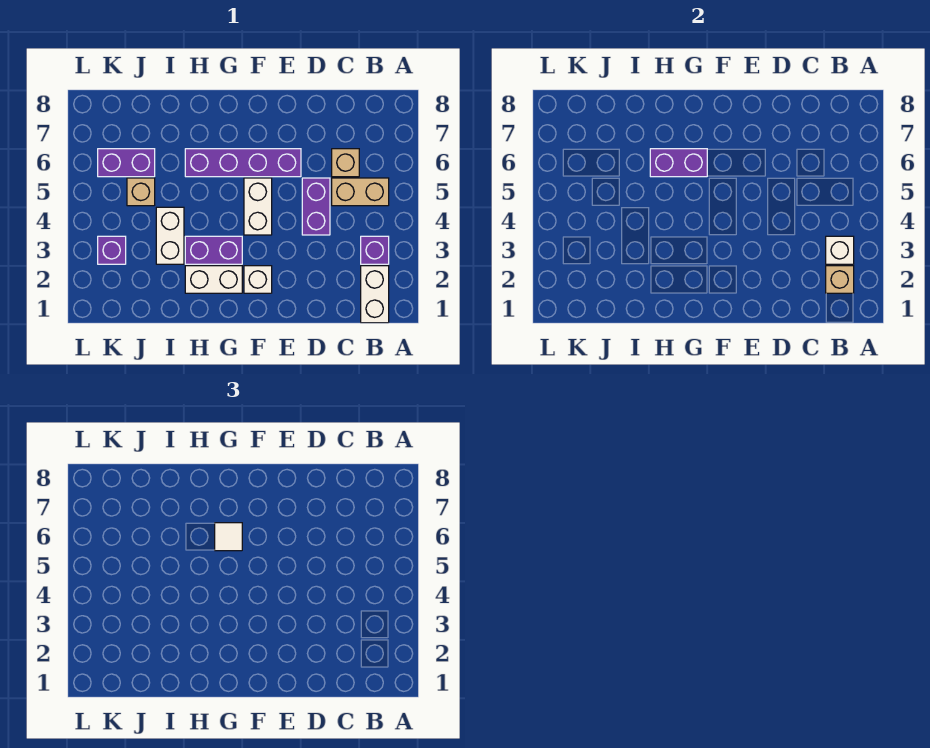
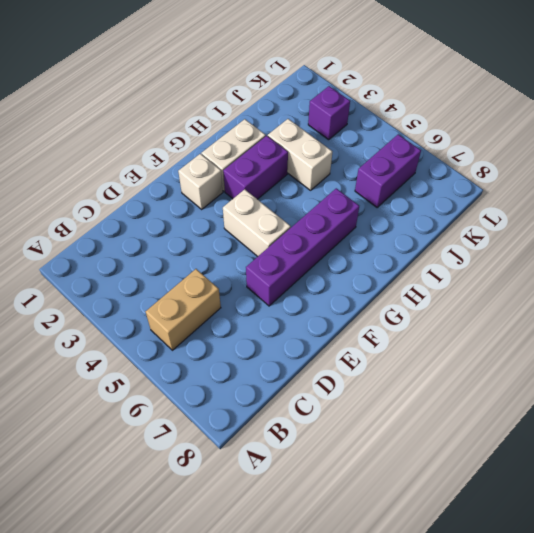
none -> white brick B1:B2 level 1
none -> purple brick B3 level 1
none -> tan brick C6 level 1

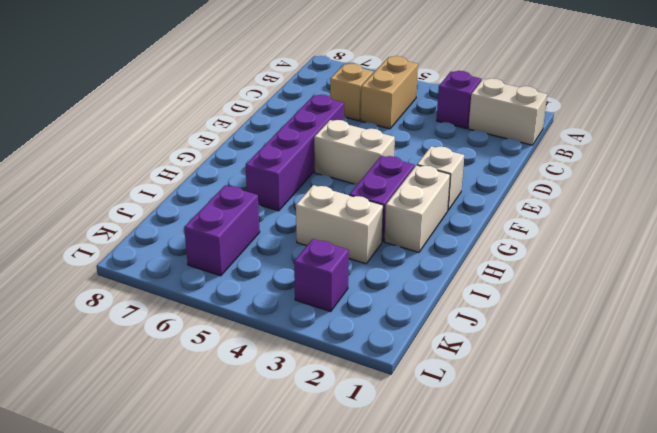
none -> purple brick D4:D5 level 1
none -> tan brick J5 level 1
none -> tan brick B2 level 2

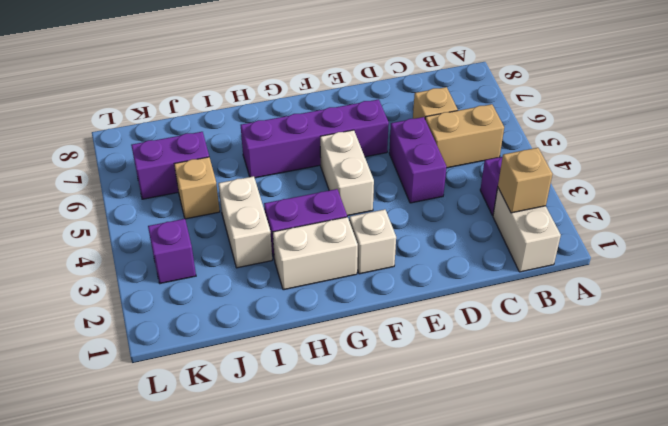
none -> white brick B3 level 2
none -> purple brick G6:H6 level 2
none -> white tile G6 level 3

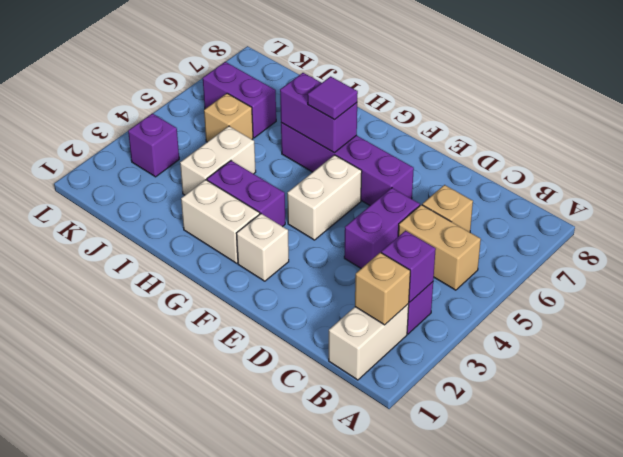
purple brick B3 level 2 -> white brick B3 level 2
purple tile G6 level 3 -> white tile G6 level 3

